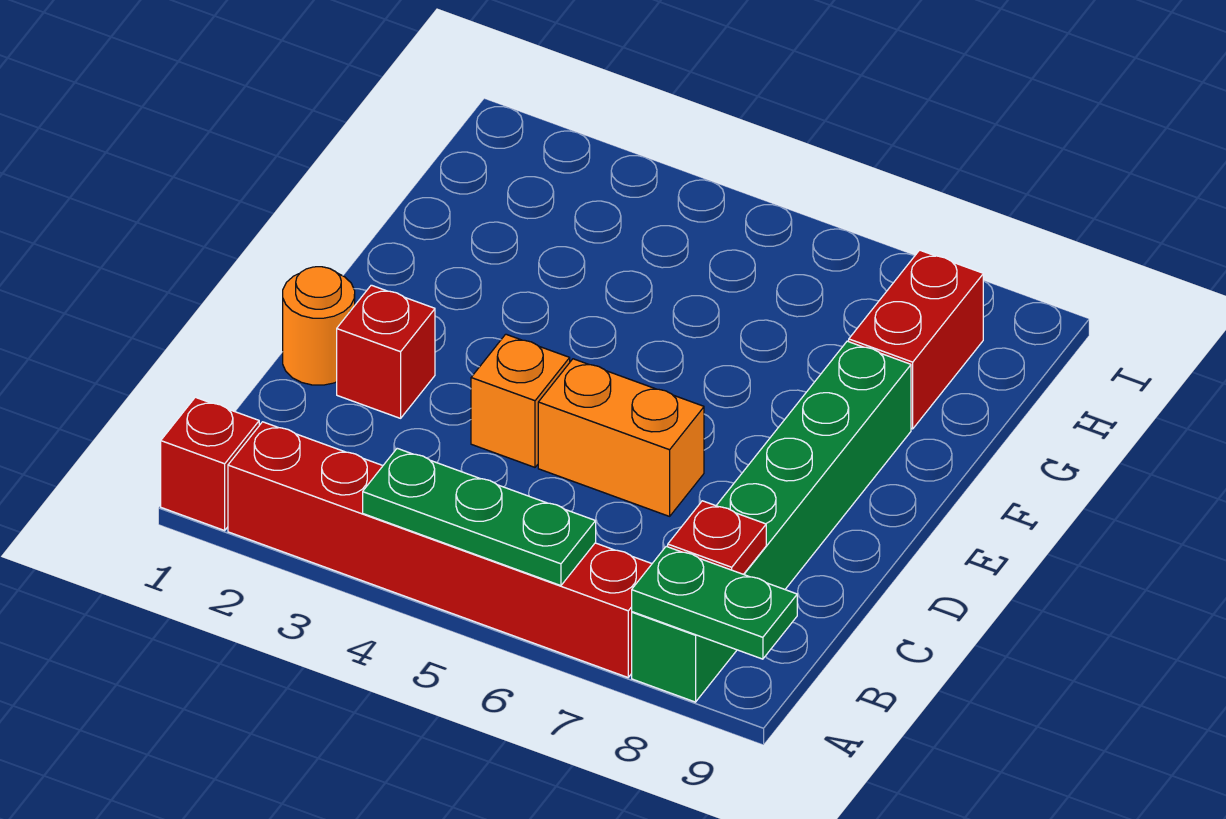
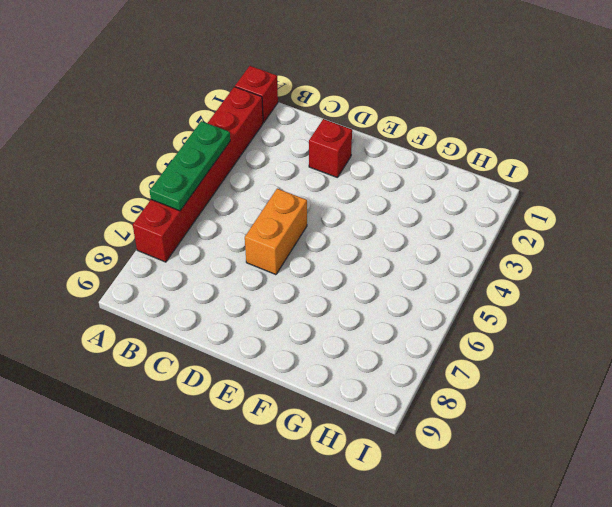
none -> green brick A8:F8 level 1
none -> orange round brick D1 level 1

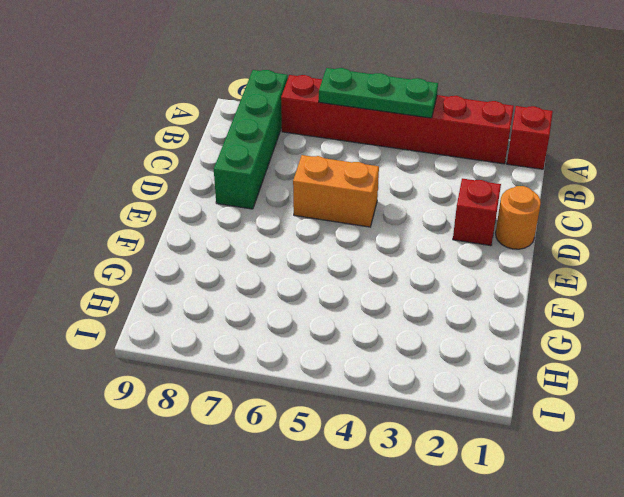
green brick A8:D8 level 1 -> green brick A8:F8 level 1
none -> orange brick D4 level 1
none -> red brick G8:H8 level 1

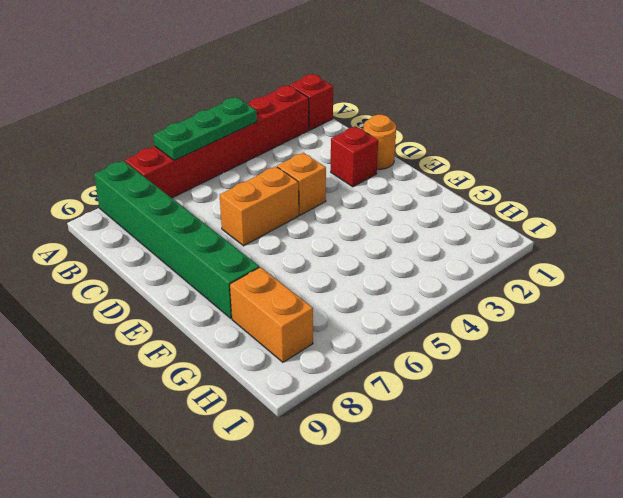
orange brick G8:H8 level 1 -> red brick G8:H8 level 1
none -> green plate A8:A9 level 2
none -> red plate B8 level 2

